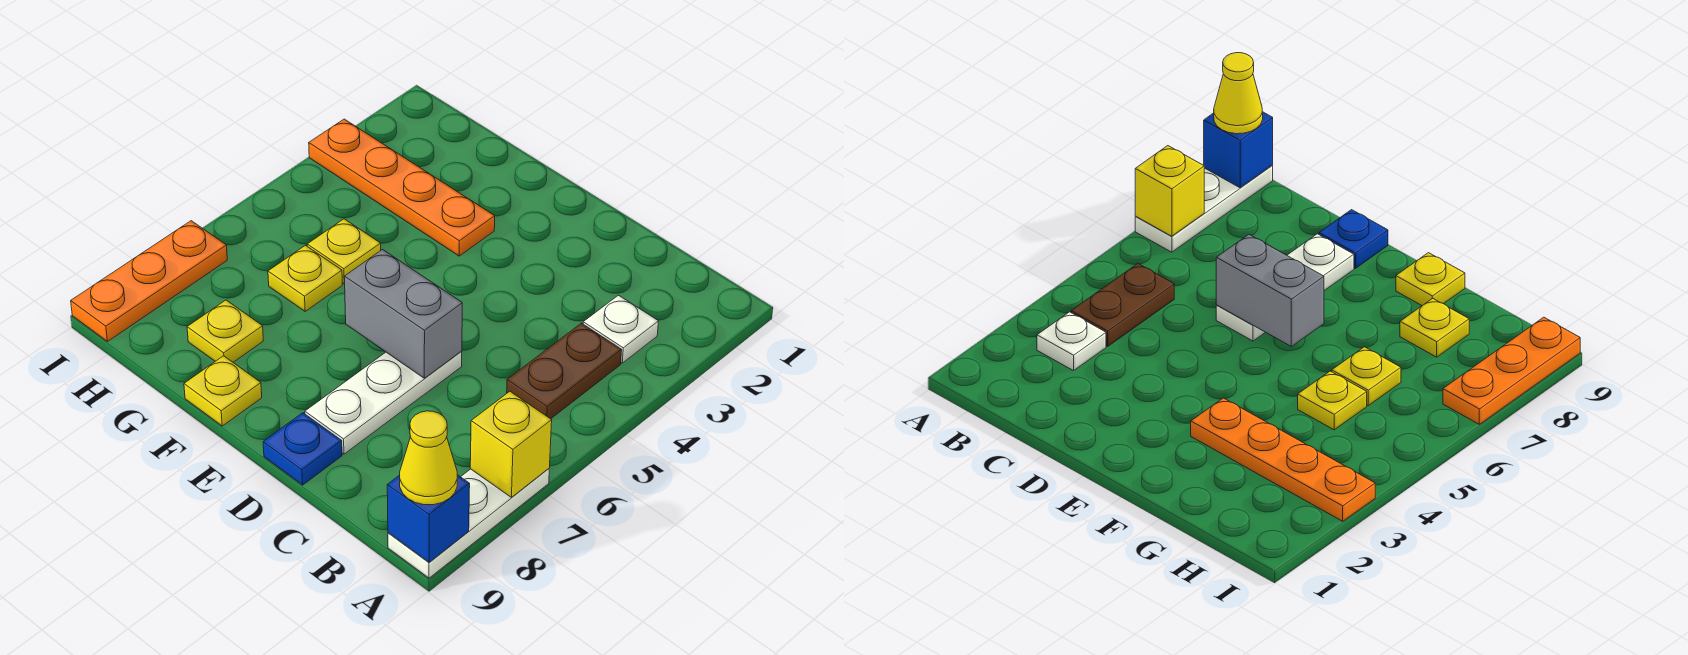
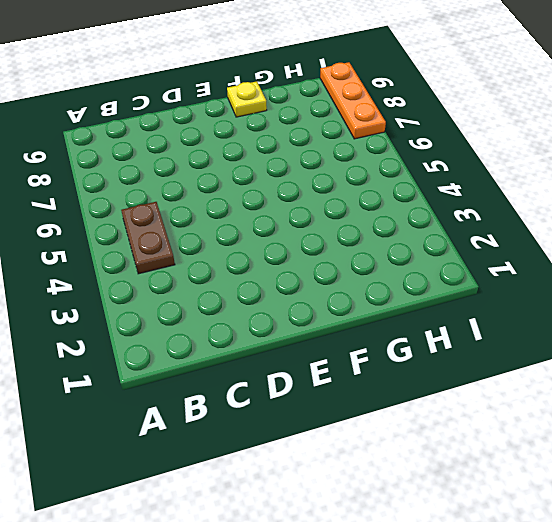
none -> white plate A7:A9 level 1
none -> white plate B3 level 1
none -> white plate D6:D8 level 1

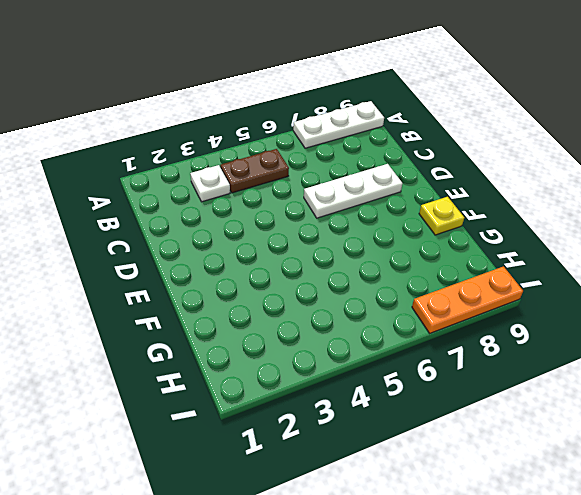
none -> blue plate D9 level 1
none -> orange plate F3:I3 level 1
none -> yellow plate G5 level 1

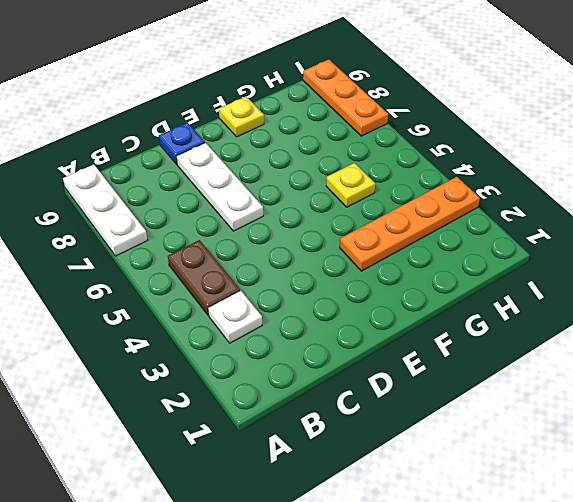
none -> yellow plate G6 level 1
none -> yellow plate G8 level 1
none -> yellow brick A7 level 2

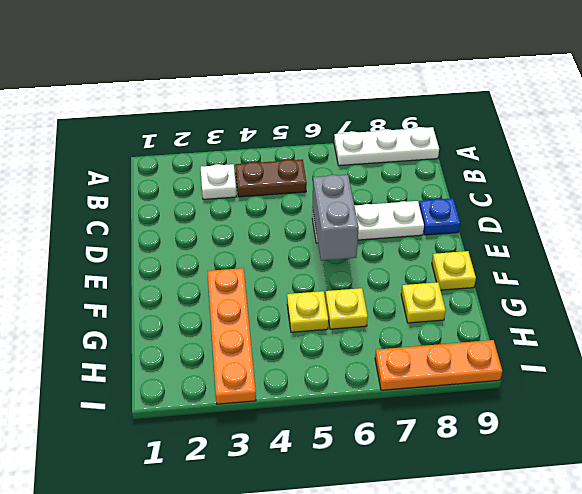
none -> yellow brick A7 level 2
none -> blue brick A9 level 2
none -> yellow cone A9 level 3

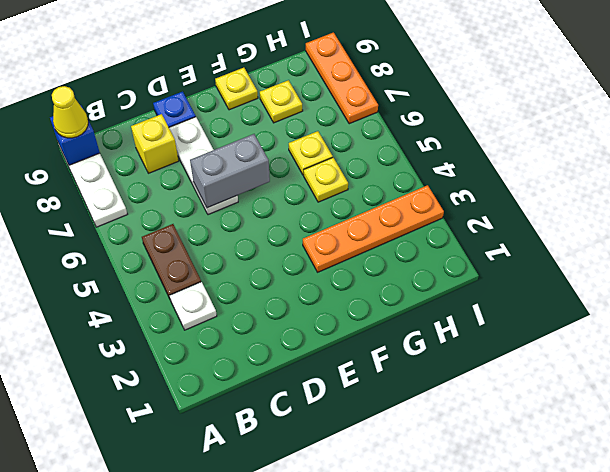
yellow brick C8 level 1 -> yellow brick A7 level 2

